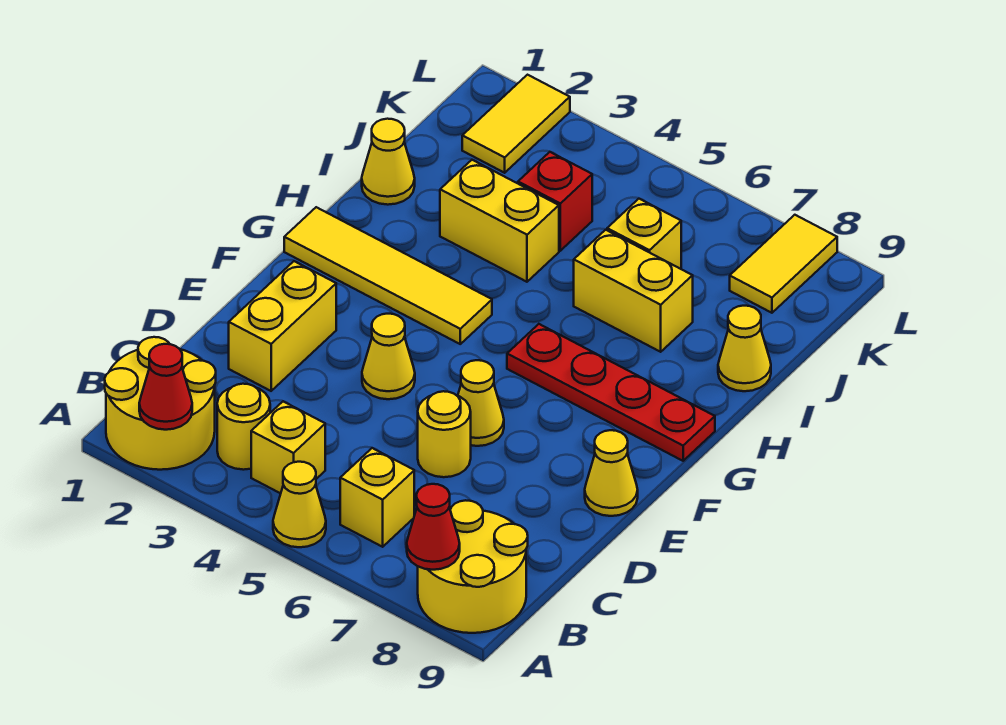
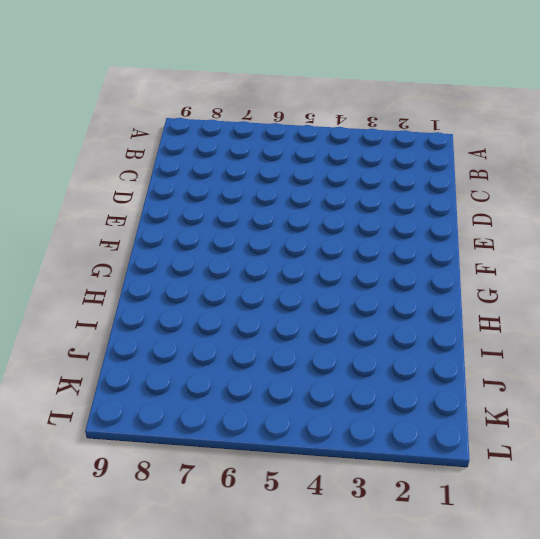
none -> yellow round brick A1:B2 level 1
none -> yellow cone A5 level 1
none -> yellow round brick A8:B9 level 1

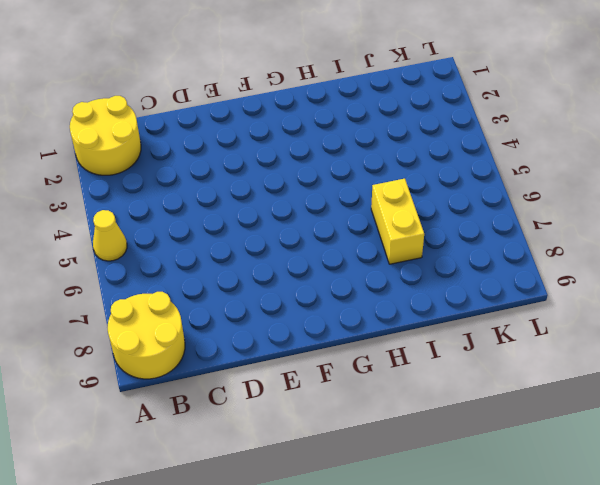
none -> yellow round brick B3 level 1
none -> yellow brick B4 level 1
none -> yellow brick B6 level 1

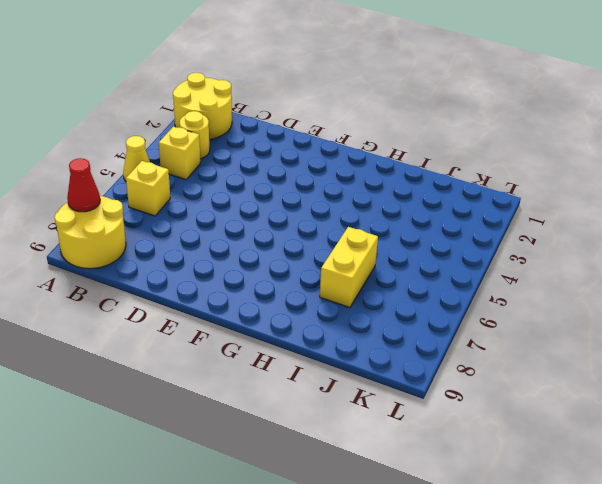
none -> yellow brick D2:E2 level 1
none -> yellow round brick D6 level 1
none -> yellow cone E4 level 1

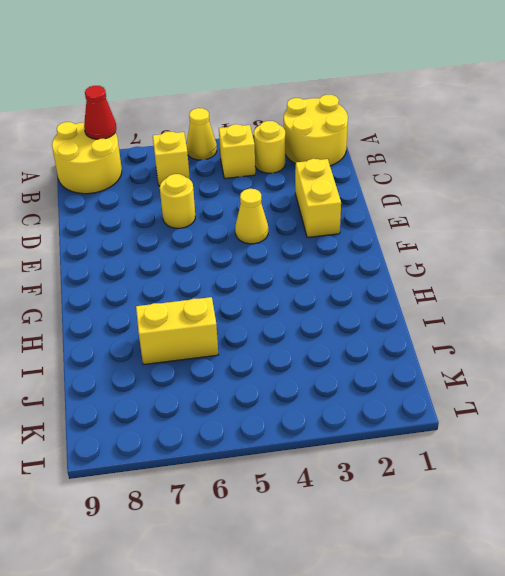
none -> yellow cone E6 level 1
none -> yellow cone E9 level 1
none -> yellow tile G1:G4 level 1

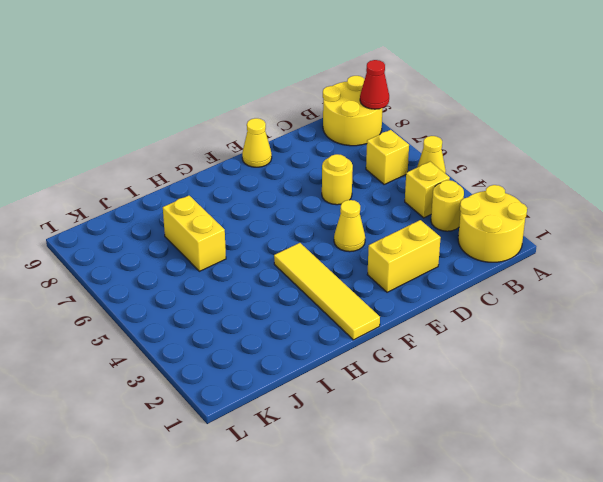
none -> yellow cone E6 level 1
none -> red plate G6:G9 level 1
none -> yellow cone I1 level 1

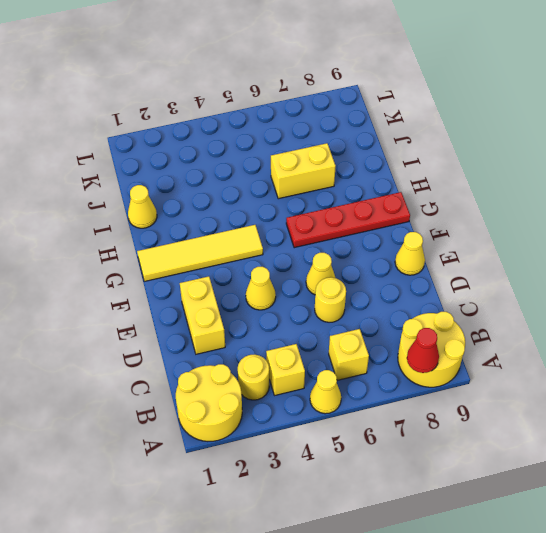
none -> yellow brick I3:I4 level 1
none -> yellow cone I9 level 1
none -> red brick J4 level 1

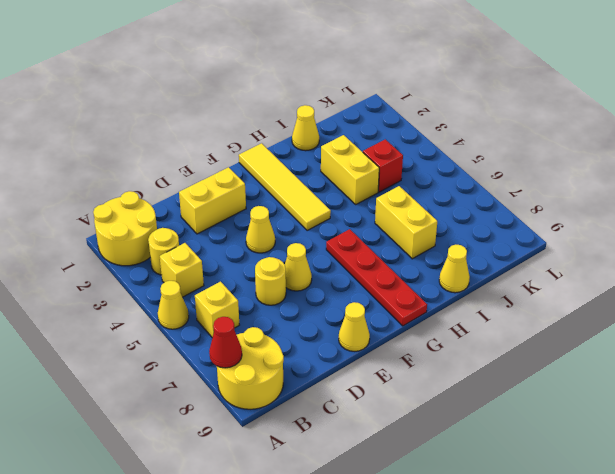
none -> yellow brick J6 level 1
none -> yellow tile K2:L2 level 1
none -> yellow tile K8:L8 level 1

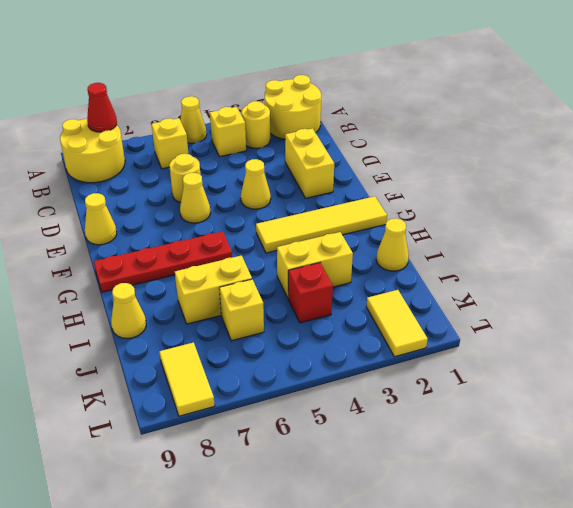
none -> red cone A2 level 2

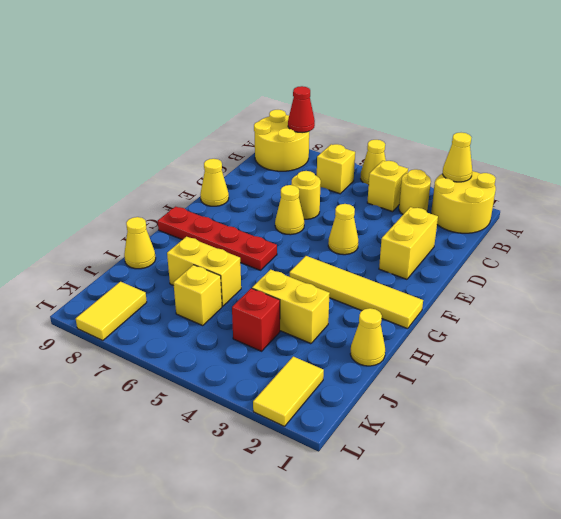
yellow cone A2 level 2 -> red cone A2 level 2

